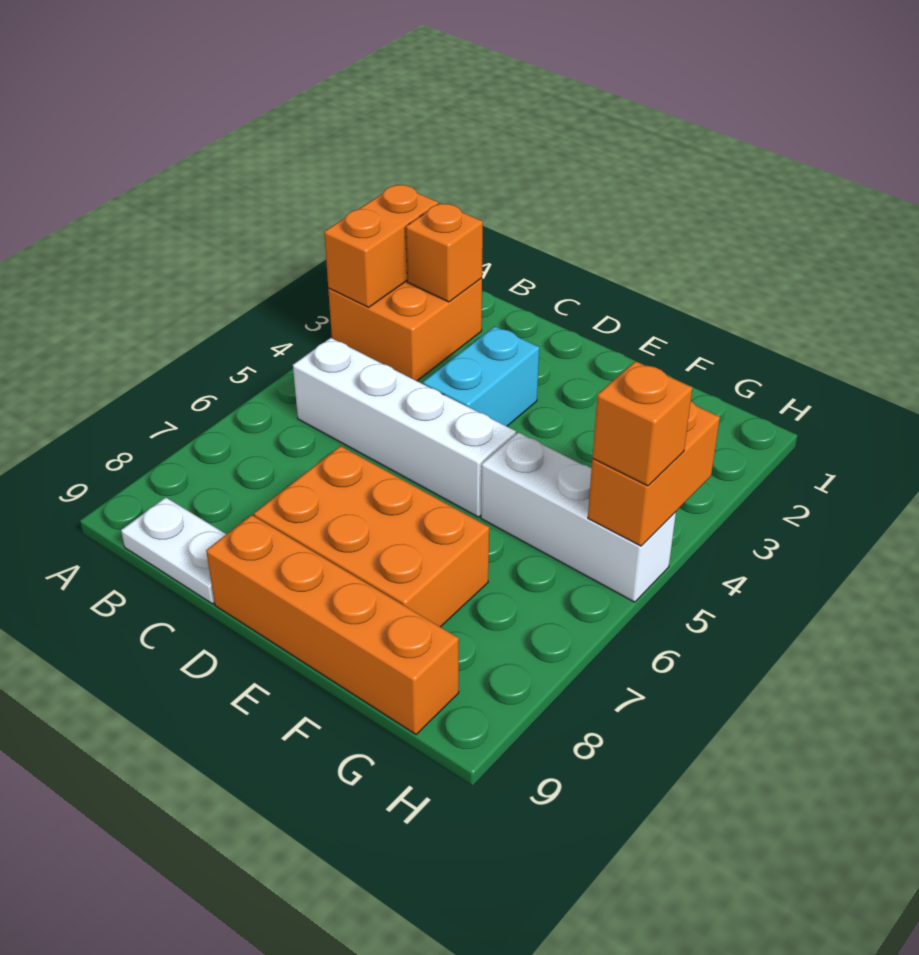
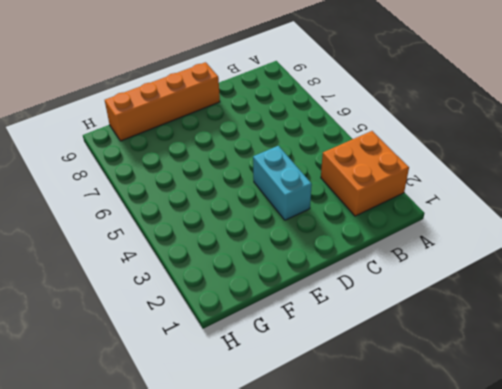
none -> white brick B5:E5 level 1
none -> white plate B9:C9 level 1

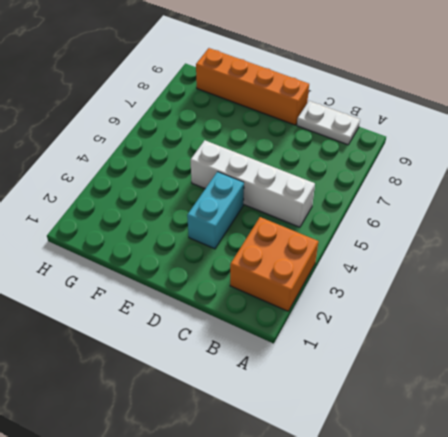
none -> orange brick D7:F8 level 1
none -> white brick F5:H5 level 1

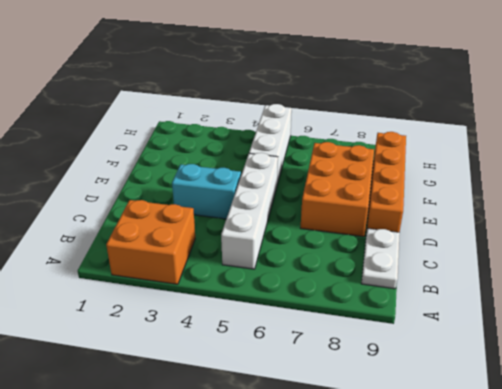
none -> orange brick A2:A3 level 2
none -> orange brick B2 level 2

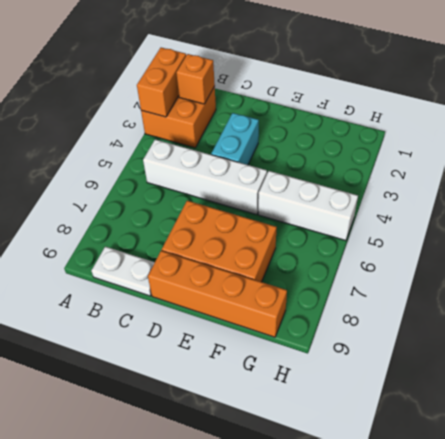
none -> orange brick H4:H5 level 2
none -> orange brick H5 level 3

